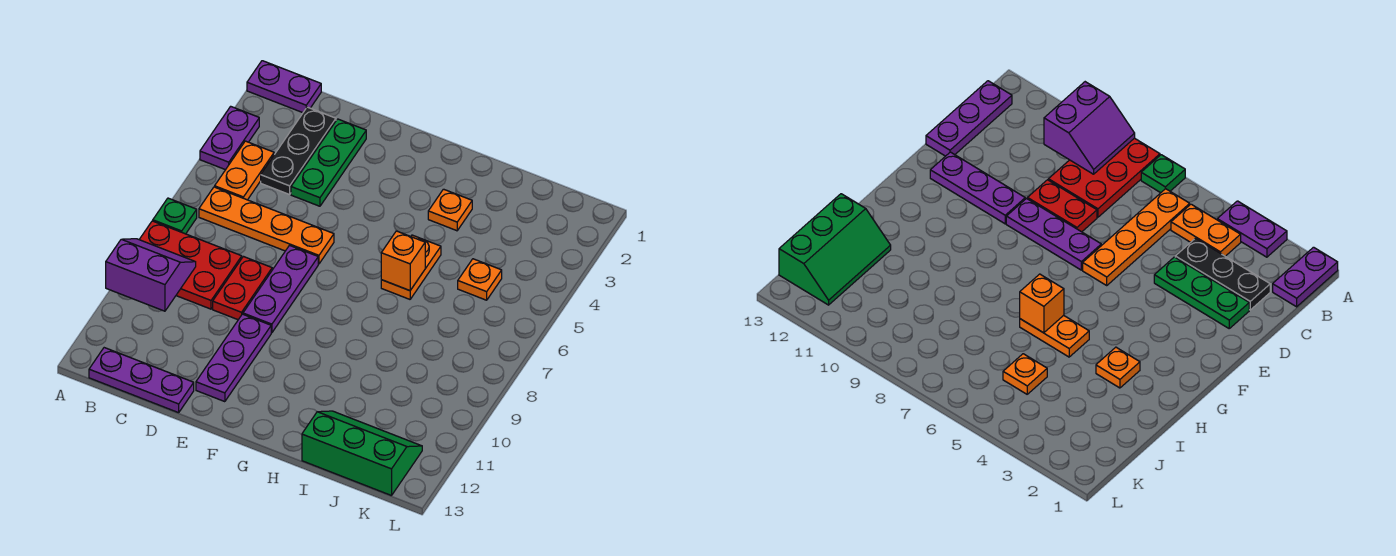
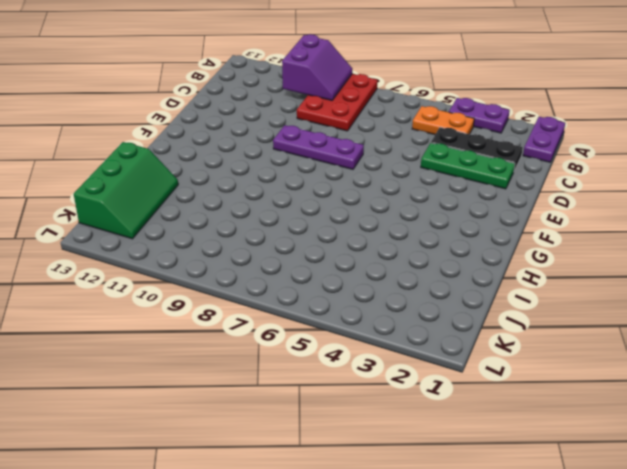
none -> green plate A7 level 1
none -> orange plate B6:E6 level 1
none -> purple plate B13:D13 level 1

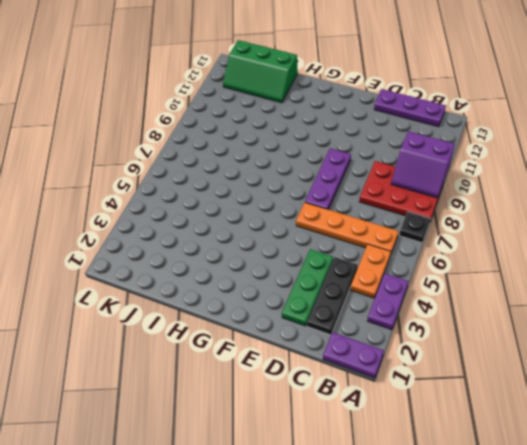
black plate A7 level 1 -> green plate A7 level 1
none -> red plate D8:D9 level 1
none -> purple plate E10:E12 level 1
none -> orange plate H3 level 1

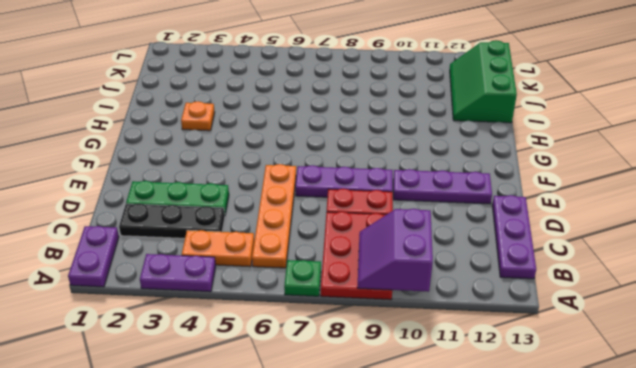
none -> orange plate H5:H6 level 1
none -> orange plate J5 level 1
none -> orange brick H6 level 2

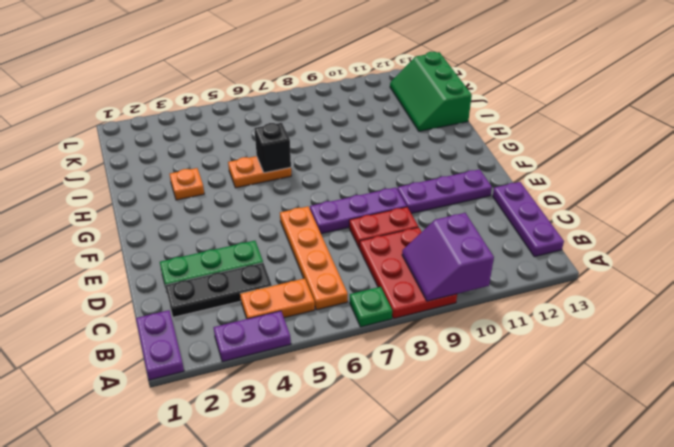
black brick H6 level 2 -> orange brick H6 level 2
none -> orange plate J5 level 1

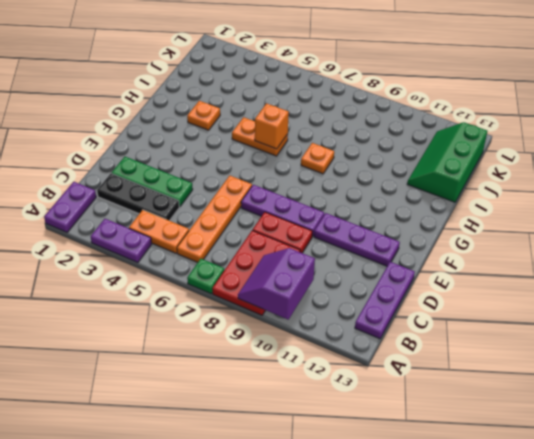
orange plate H8 level 1 -> orange plate J5 level 1

